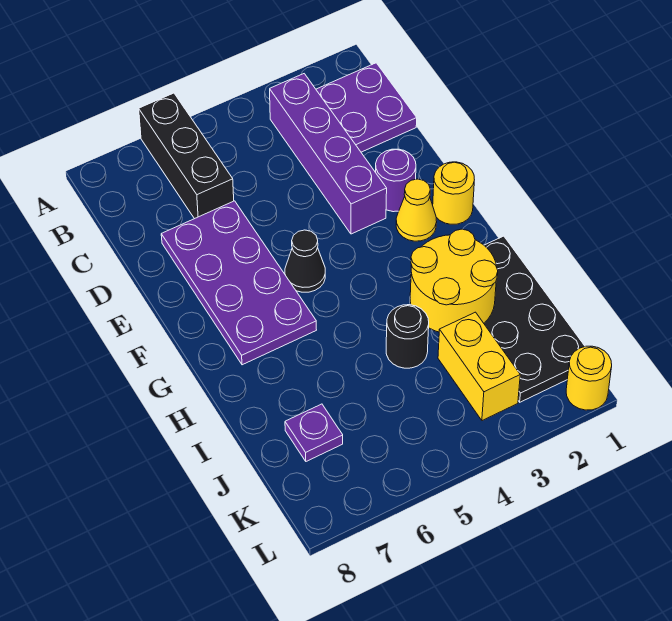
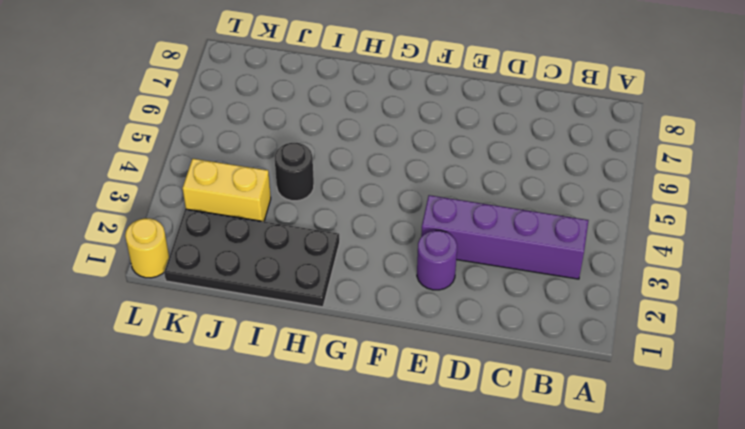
none -> black brick A6:C6 level 1
none -> purple plate B1:C2 level 1
none -> purple plate D6:G7 level 1

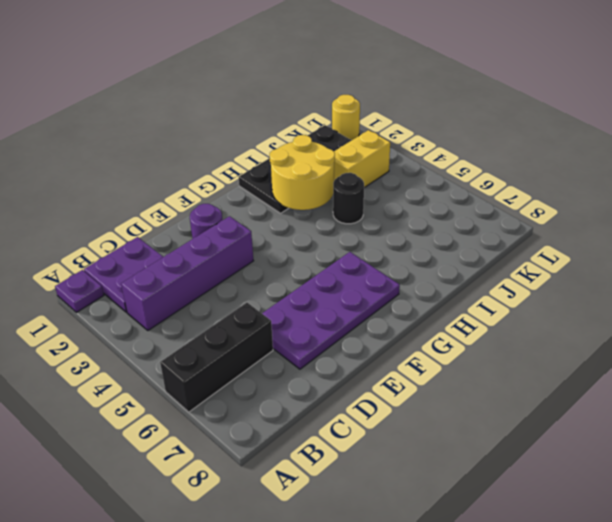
purple plate A1 level 1 -> purple plate J7 level 1
none -> yellow round brick F1 level 1
none -> yellow cone F2 level 1
none -> black cone F5 level 1

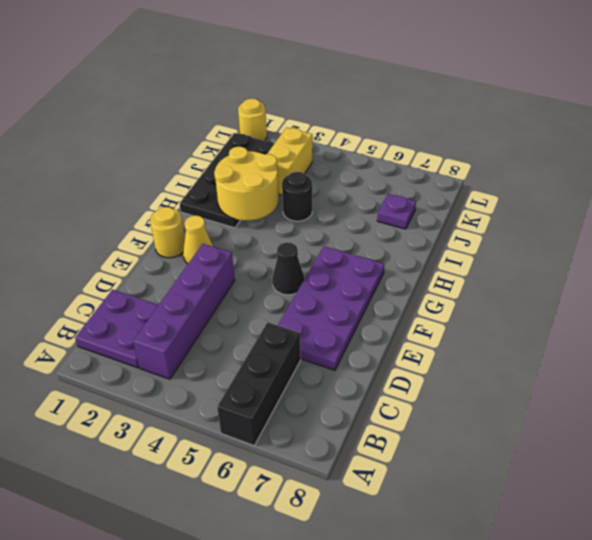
none -> purple round brick E2 level 1

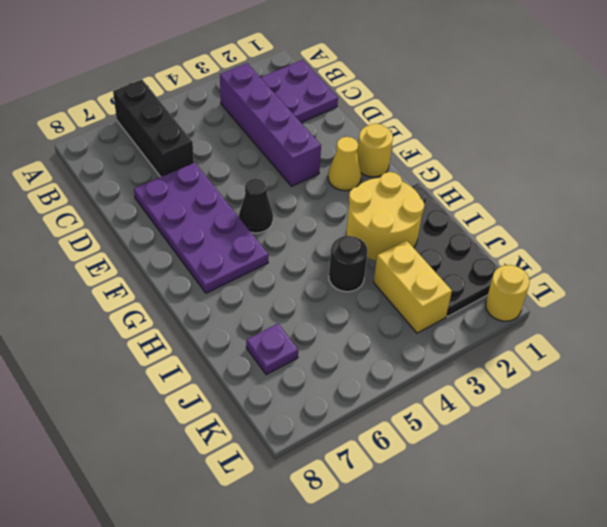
none -> purple round brick E2 level 1

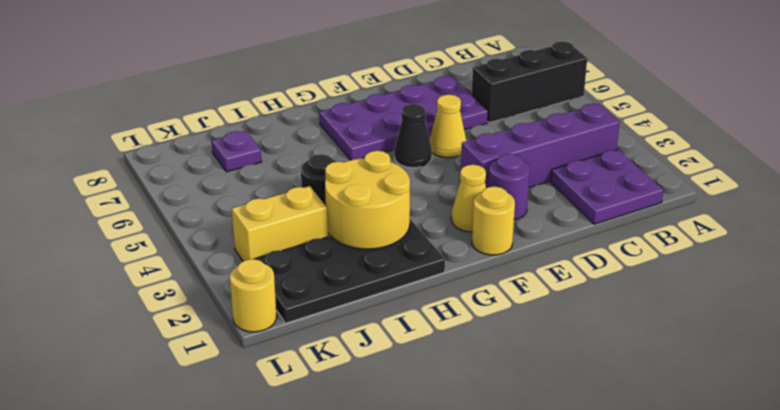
yellow cone E5 level 1 -> none

